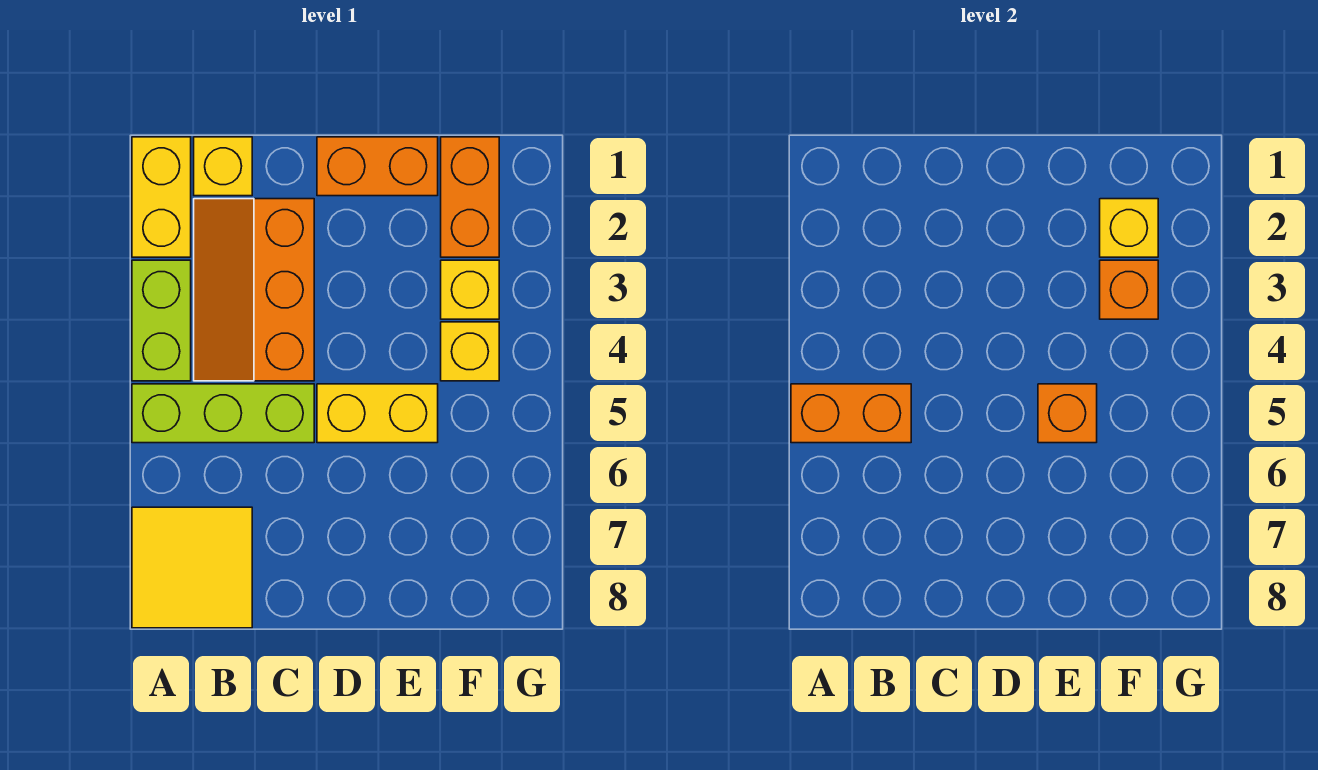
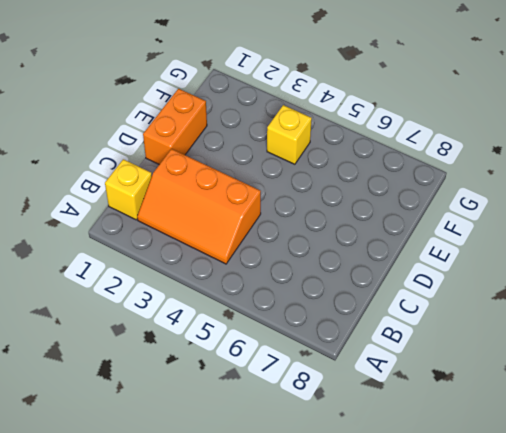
none -> yellow brick A1:A2 level 1
none -> lime brick A3:A4 level 1
none -> lime brick A5:C5 level 1

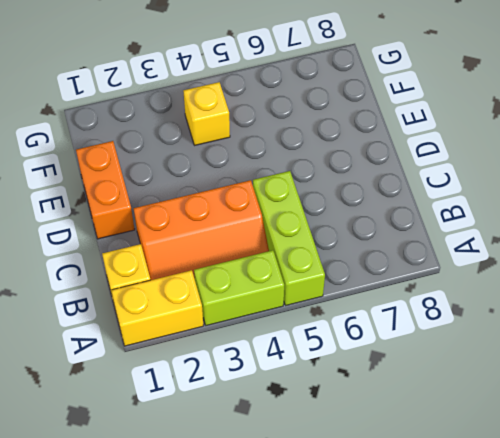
none -> yellow tile A7:B8 level 1
none -> yellow brick D5:E5 level 1
none -> orange brick F1:F2 level 1

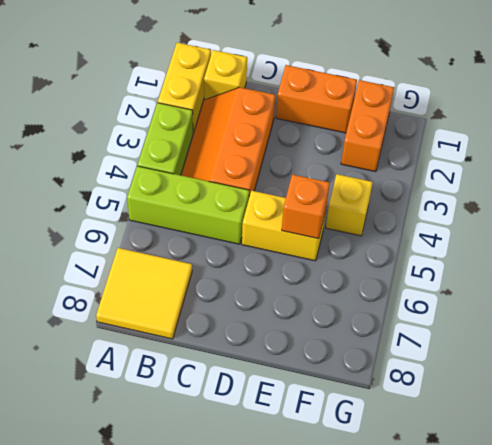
none -> yellow brick F3 level 1
none -> orange brick A5:B5 level 2
none -> yellow brick F2 level 2

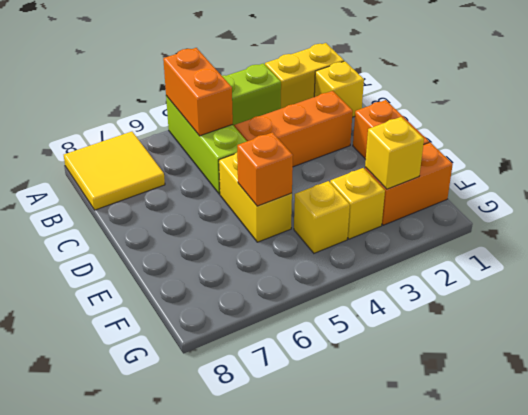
none -> orange brick F3 level 2

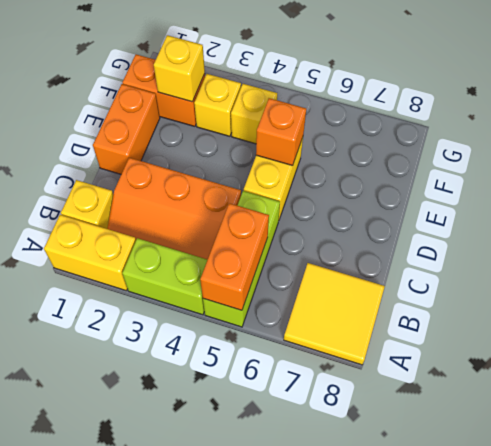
none -> orange brick F3 level 2

